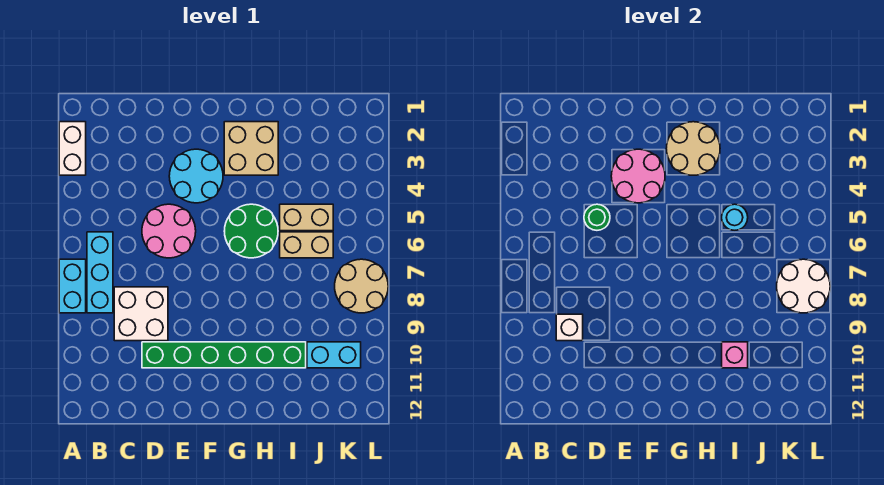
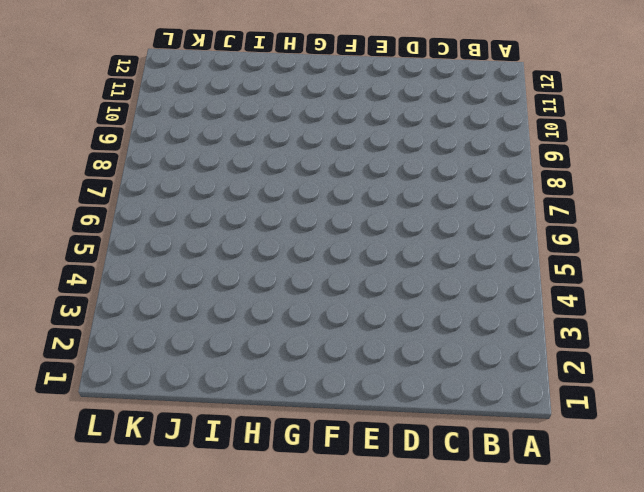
none -> white brick A2:A3 level 1
none -> cyan brick A7:A8 level 1
none -> cyan brick B6:B8 level 1

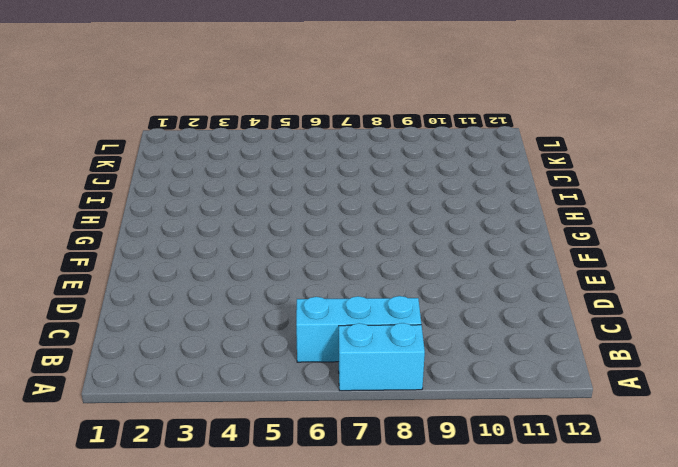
none -> white brick A2:A3 level 1
none -> white brick C8:D9 level 1
none -> pink round brick D5:E6 level 1

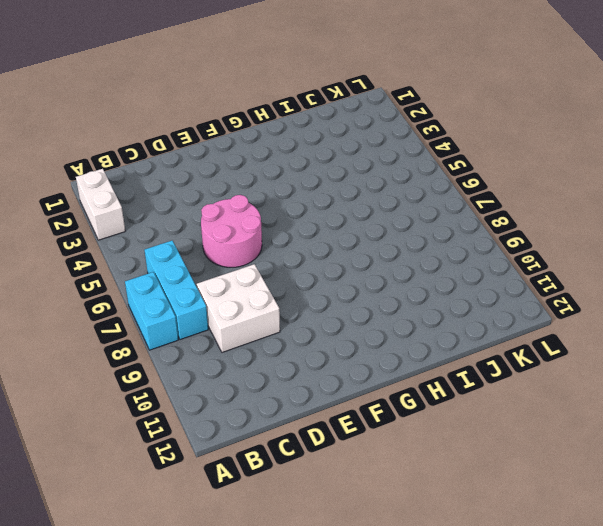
none -> green brick D10:I10 level 1
none -> cyan round brick E3:F4 level 1
none -> tan brick G2:H3 level 1

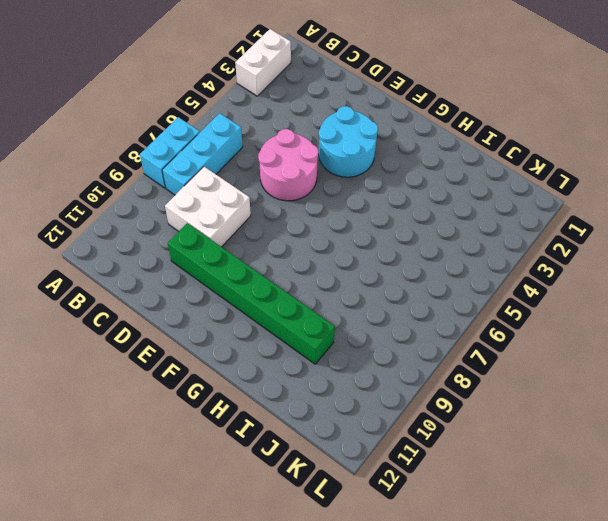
none -> tan brick G2:H3 level 1
none -> green round brick G5:H6 level 1
none -> tan brick I5:J5 level 1

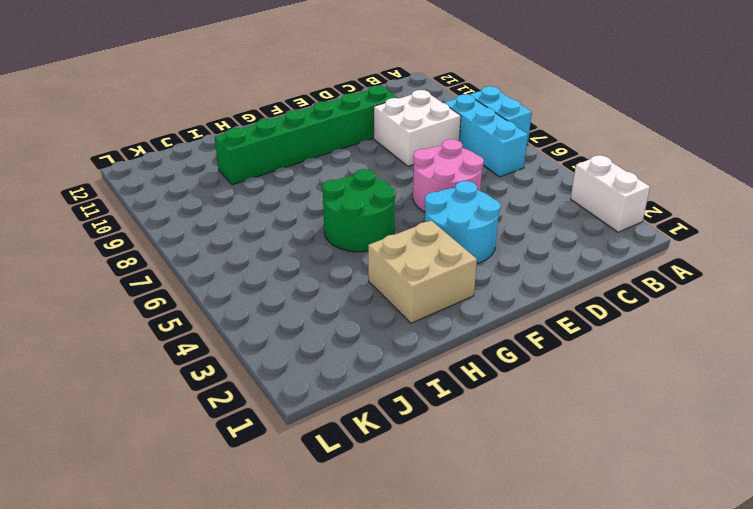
none -> tan brick I5:J5 level 1
none -> tan brick I6:J6 level 1
none -> cyan brick J10:K10 level 1

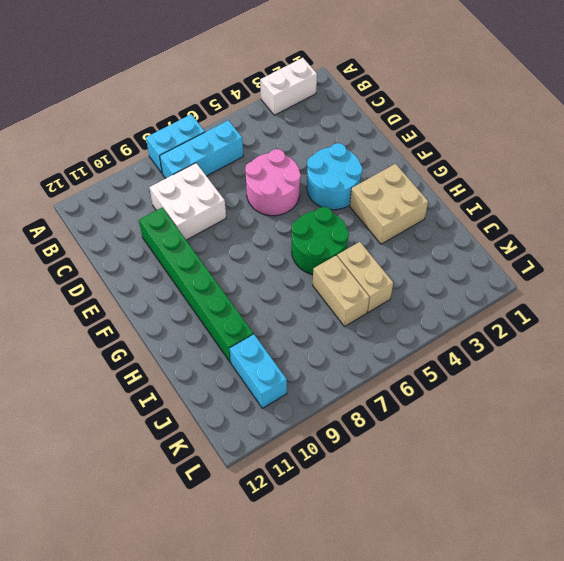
none -> tan round brick K7:L8 level 1
none -> white brick C9 level 2
none -> green round brick D5 level 2

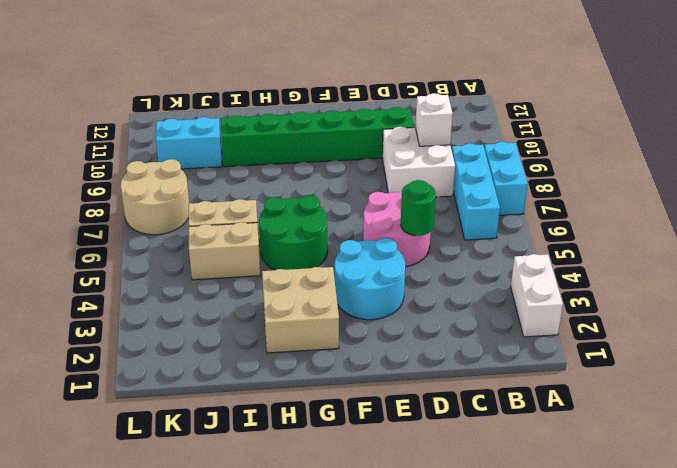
none -> pink round brick E3:F4 level 2
none -> tan round brick G2:H3 level 2
none -> cyan round brick I5 level 2

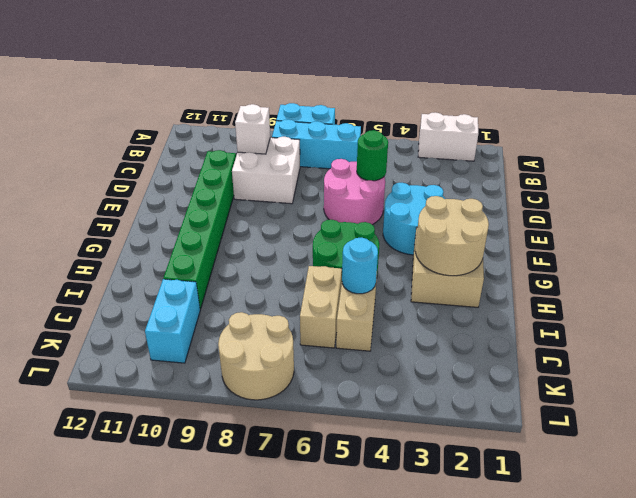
none -> pink round brick E3:F4 level 2
none -> pink brick I10 level 2
none -> white round brick K7:L8 level 2

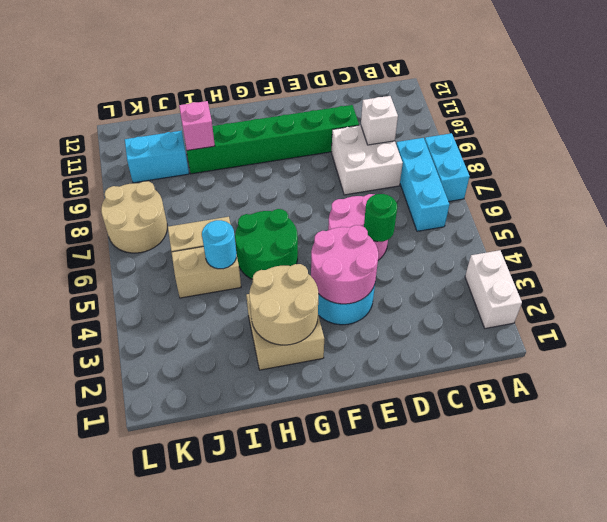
none -> white round brick K7:L8 level 2

